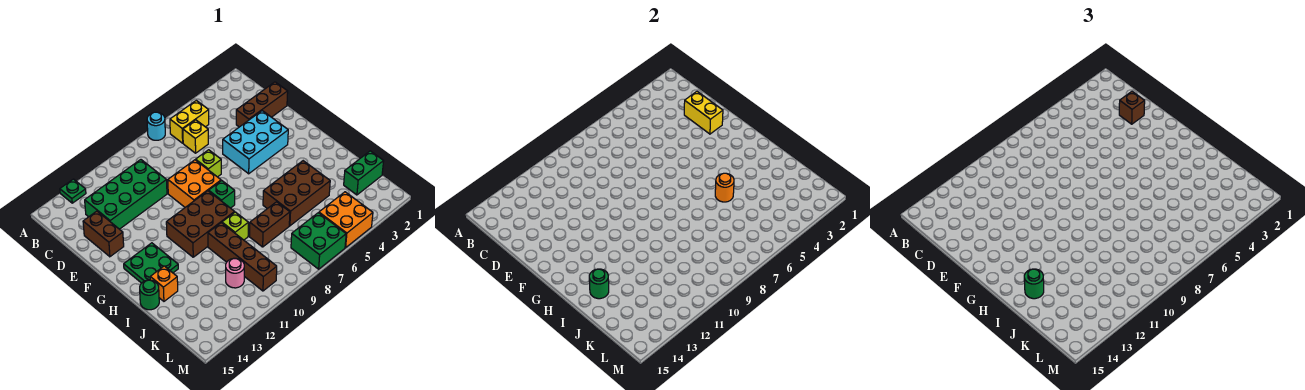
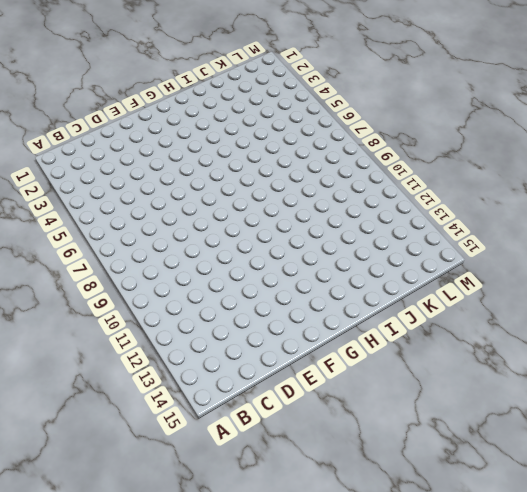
none -> cyan round brick A7 level 1
none -> green plate A13 level 1
none -> yellow brick B5:B6 level 1

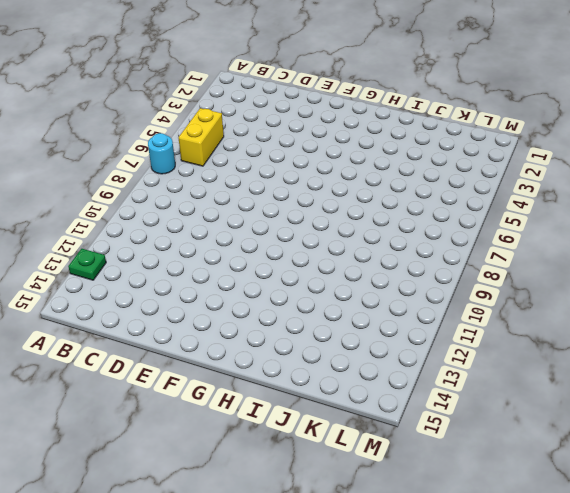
none -> yellow brick C6 level 1
none -> green brick C10:D13 level 1
none -> brown brick D1:D3 level 1

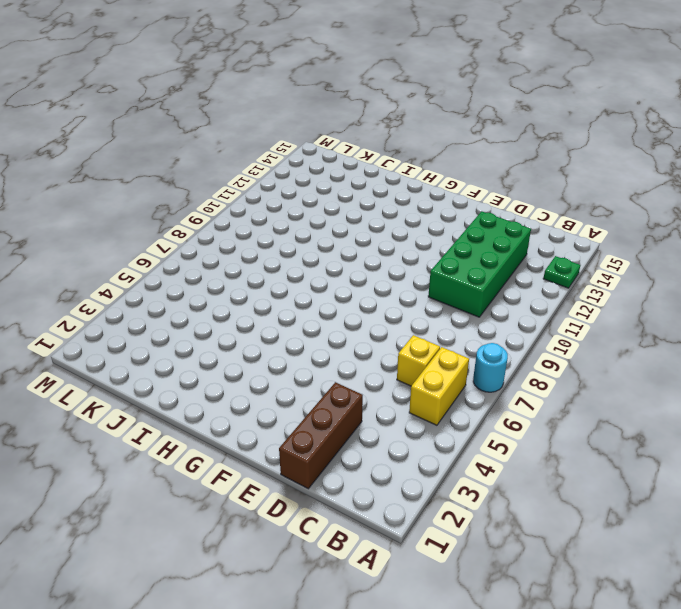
none -> brown brick D14:E14 level 1
none -> cyan brick E3:F5 level 1
none -> lime brick E7 level 1

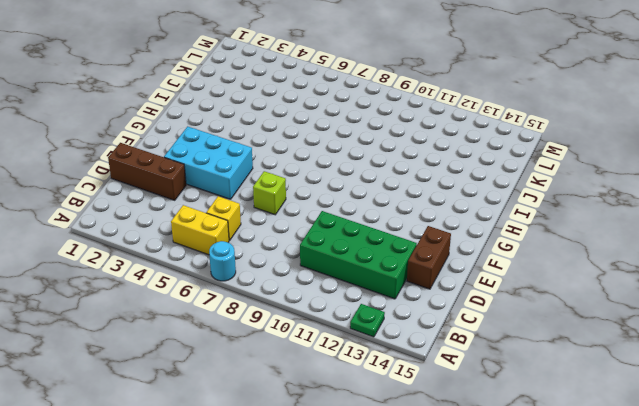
none -> orange brick E8:F9 level 1
none -> green brick G8 level 1
none -> brown brick G9:H11 level 1

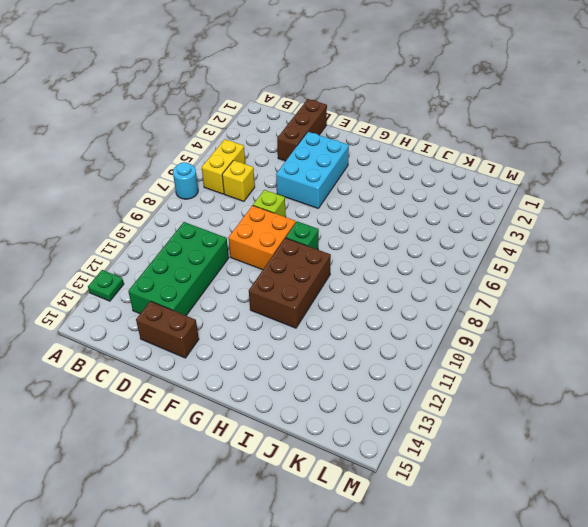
none -> green plate G13:H14 level 1
none -> brown brick I4:J6 level 1
none -> lime brick I9 level 1

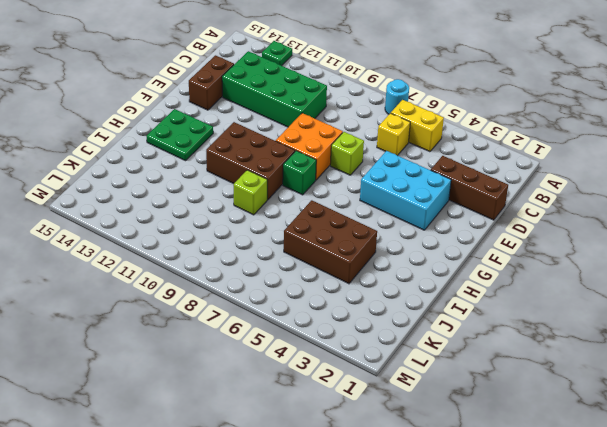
none -> brown brick I10:L10 level 1
none -> orange brick I14 level 1
none -> green round brick I15 level 1

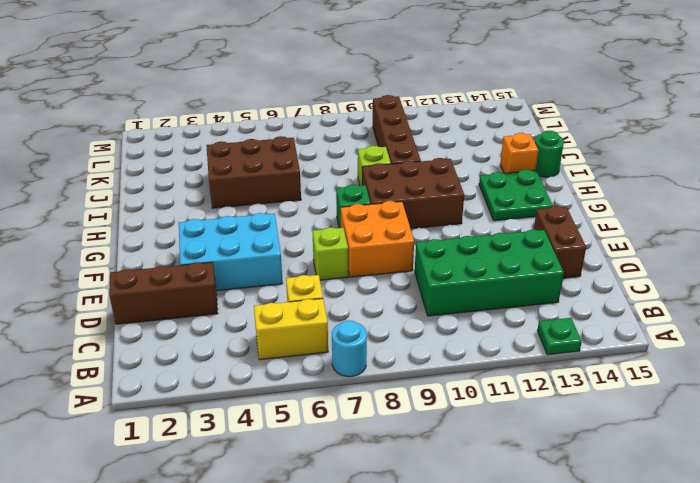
none -> brown brick J7:J8 level 1
none -> green brick K1:K2 level 1
none -> pink round brick K11 level 1

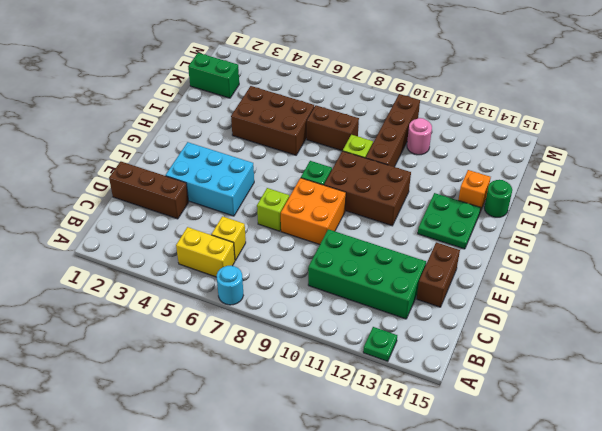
none -> orange brick L4:M5 level 1
none -> green brick L6:M7 level 1
none -> yellow brick D2:E2 level 2

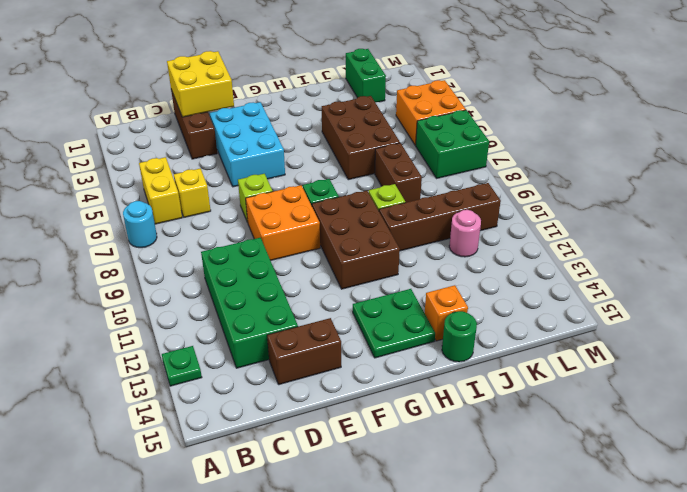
yellow brick D1:E2 level 2 -> yellow brick D2:E2 level 2
none -> orange round brick I5 level 2
none -> green round brick I14 level 2
none -> brown brick D2 level 3

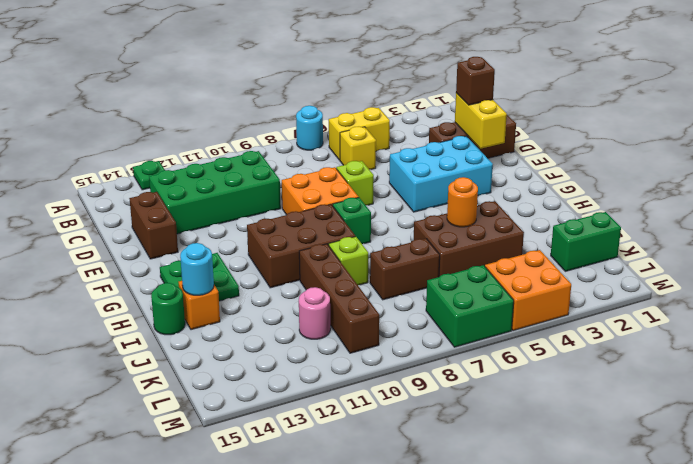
cyan round brick I14 level 2 -> green round brick I14 level 2
none -> green round brick I14 level 3

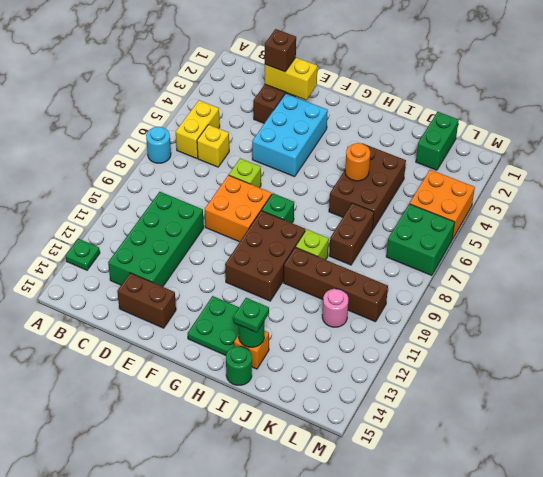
green plate I14 level 3 -> green round brick I14 level 3

